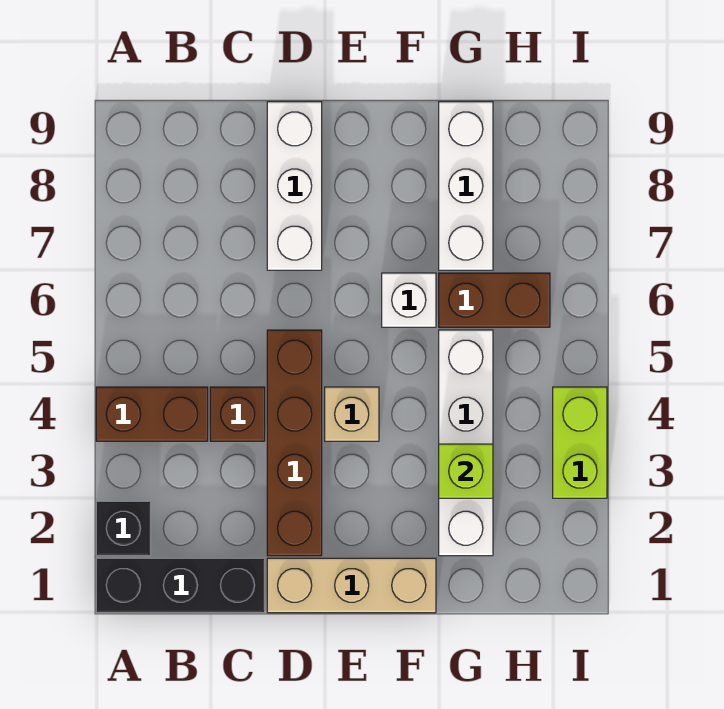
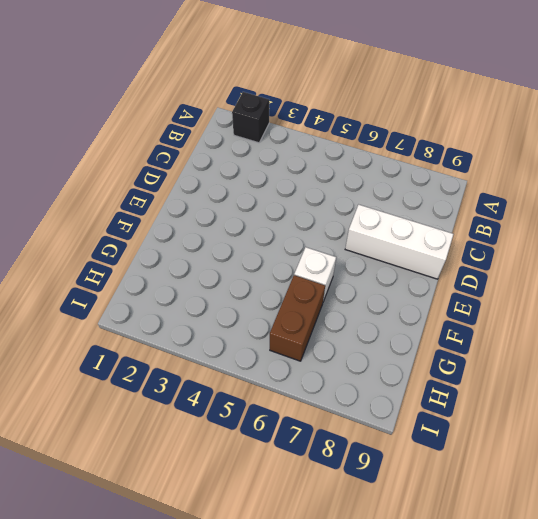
none -> black brick A1:C1 level 1
none -> brown brick A4:B4 level 1
none -> brown brick C4 level 1

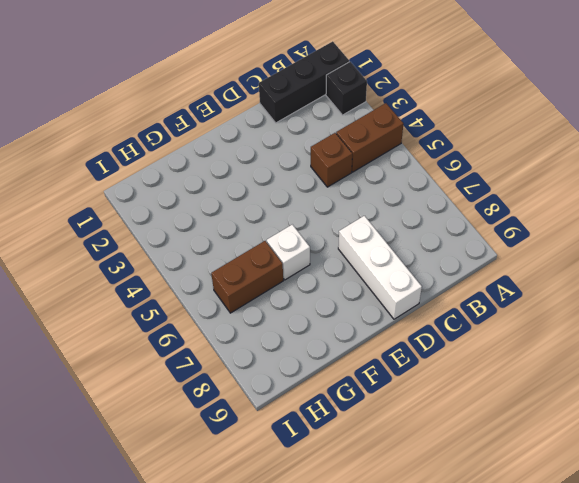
none -> tan brick D1:F1 level 1
none -> brown brick D2:D5 level 1
none -> tan brick E4 level 1

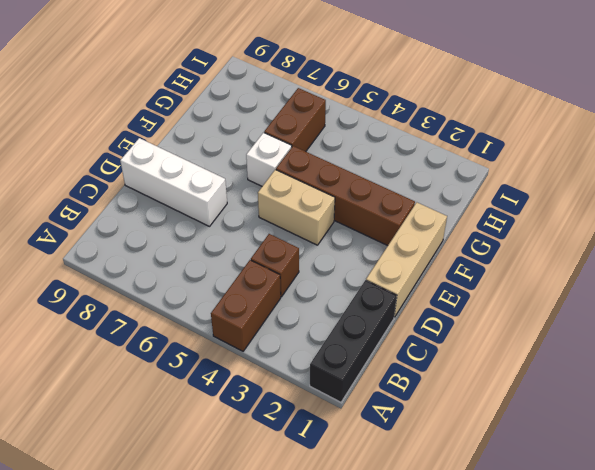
tan brick E4:E5 level 1 -> tan brick E4 level 1
brown brick F2:F5 level 1 -> brown brick D2:D5 level 1
none -> black brick A2 level 1
none -> white brick G2:G5 level 1
none -> white brick G7:G9 level 1

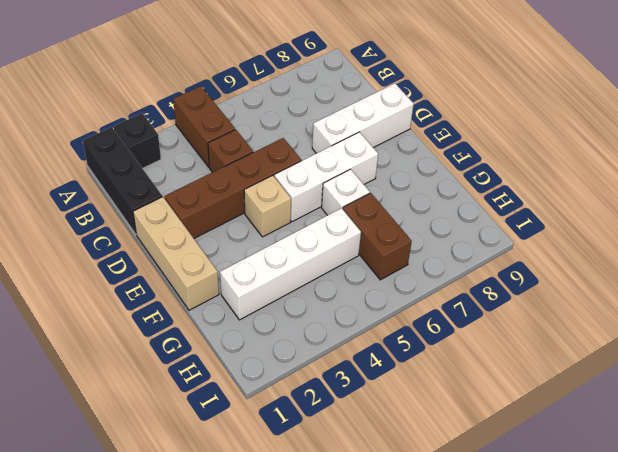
white brick E5:E7 level 1 -> white brick G7:G9 level 1
none -> lime brick I3:I4 level 1
none -> lime brick G3 level 2

